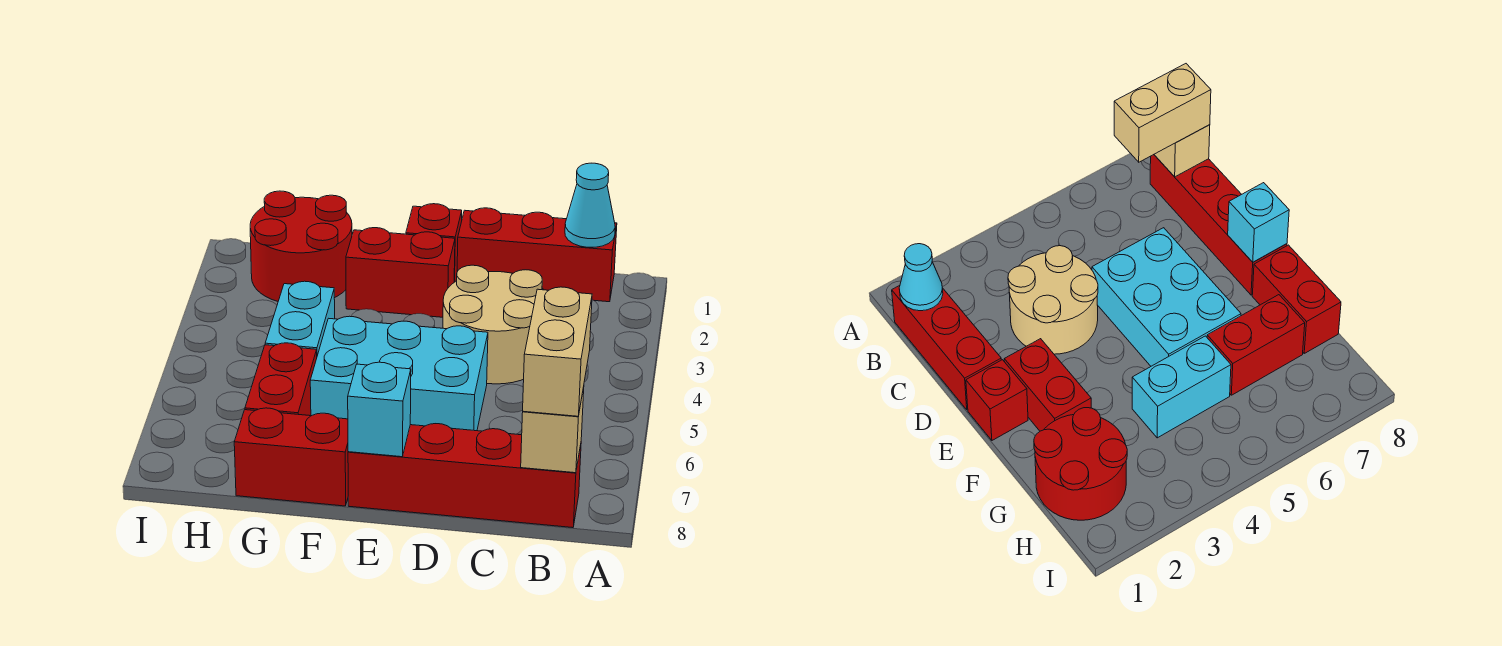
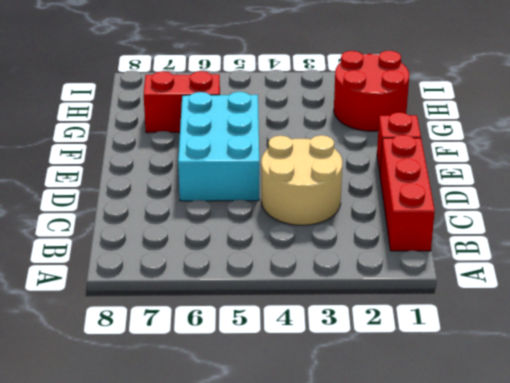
none -> red brick B8:E8 level 1
none -> red brick E2:F2 level 1
none -> red brick F8:G8 level 1

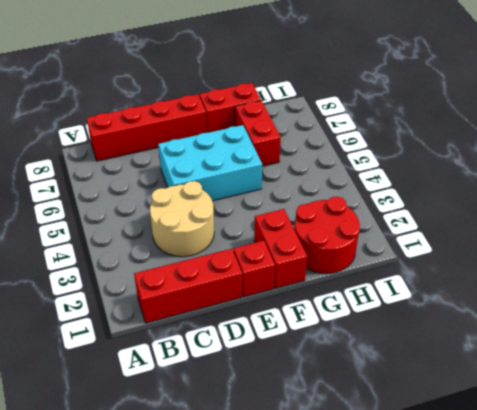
red brick F1:F2 level 1 -> red brick E2:F2 level 1
none -> cyan brick G4:G5 level 1
none -> cyan cone B1 level 2
none -> tan brick B8 level 2

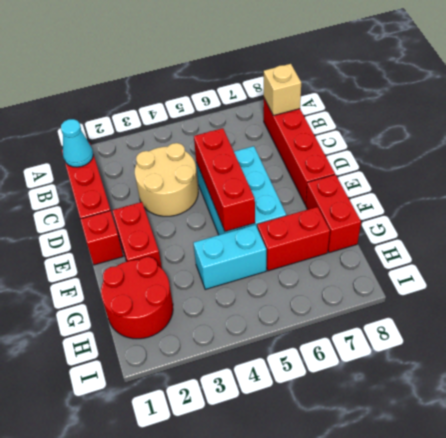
red brick D5:F5 level 2 -> none
none -> cyan brick E8 level 2
none -> tan brick B7:B8 level 3

